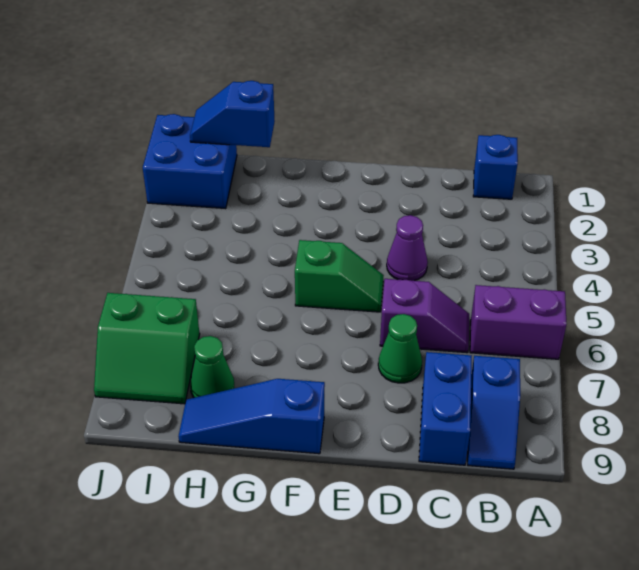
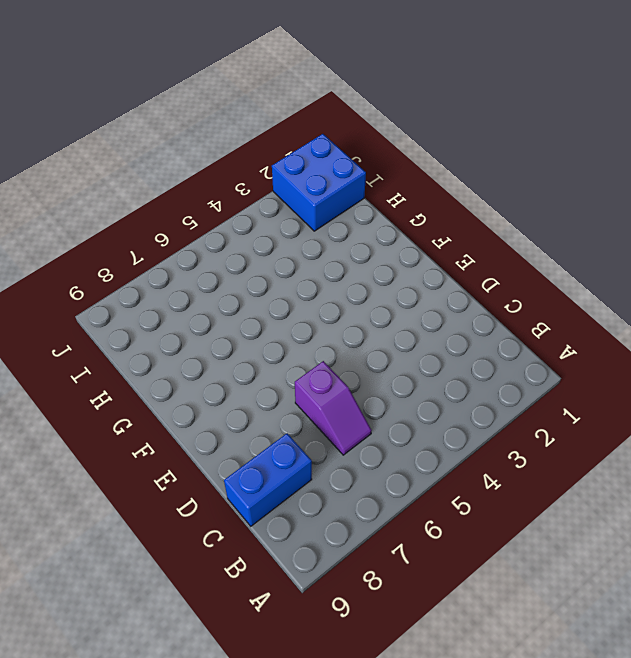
none -> purple brick A6:B6 level 1
none -> blue brick B1 level 1
none -> blue slope B8:B9 level 1 top 8

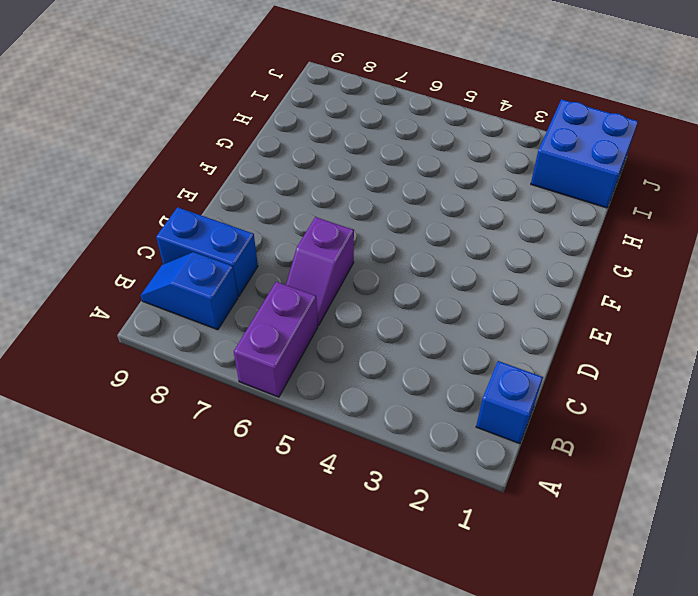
none -> purple cone D4 level 1
none -> green cone D7 level 1
none -> green slope E5:F5 level 1 top F

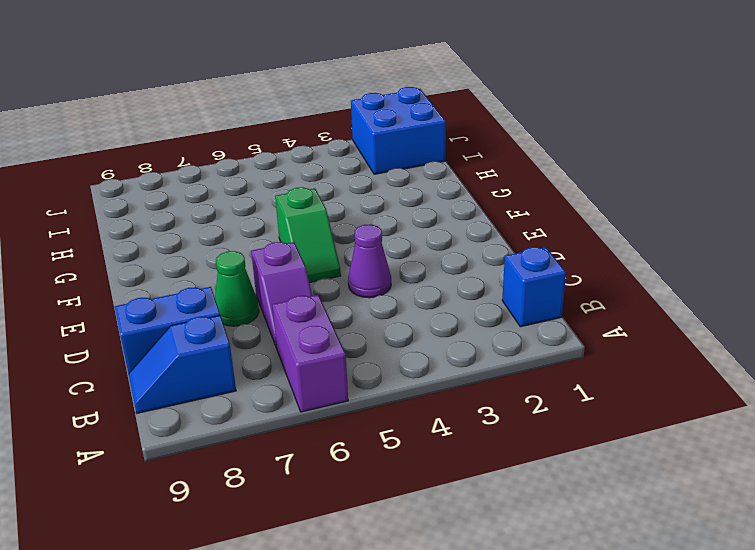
none -> blue slope F9:H9 level 1 top F
none -> green cone H8 level 1
none -> green slope I7:J8 level 1 top 7

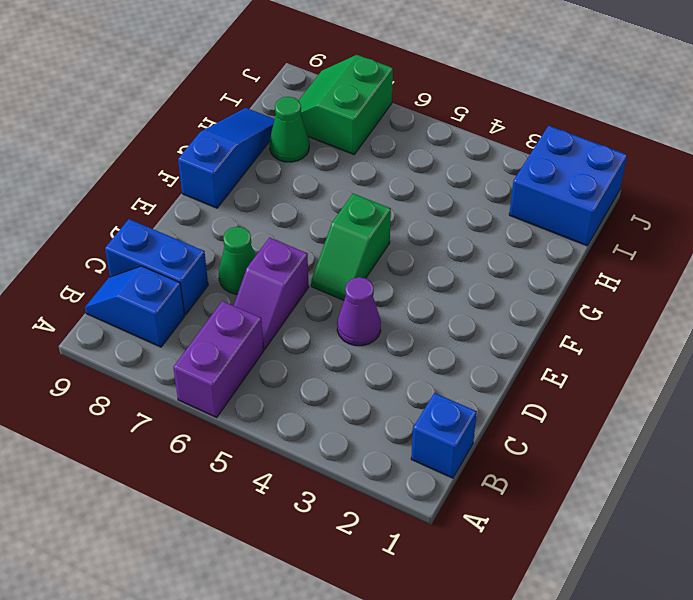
none -> blue slope H1:I1 level 2 top H

